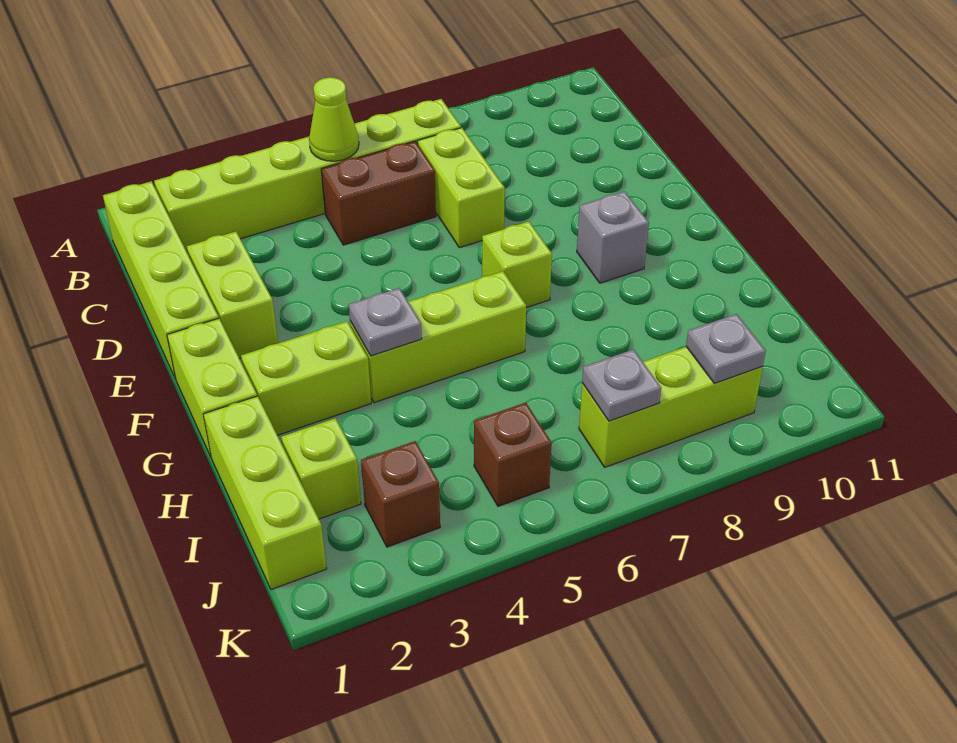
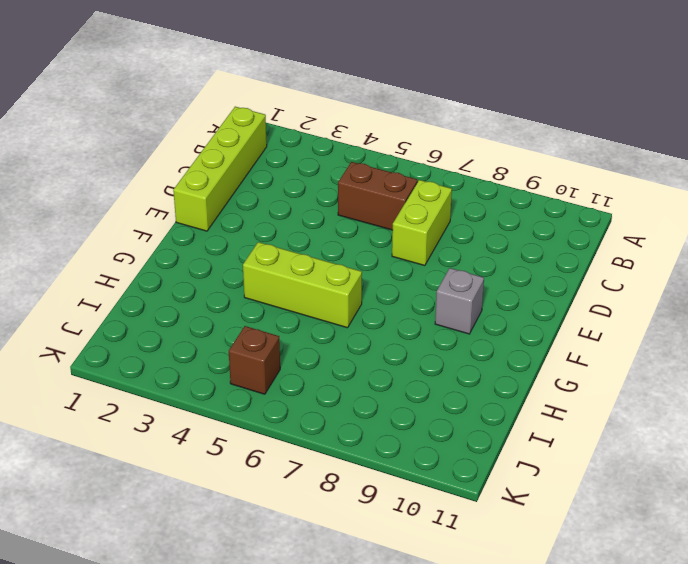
none -> lime brick B2:B7 level 1
none -> lime brick D2:E2 level 1
none -> lime brick F1:G1 level 1

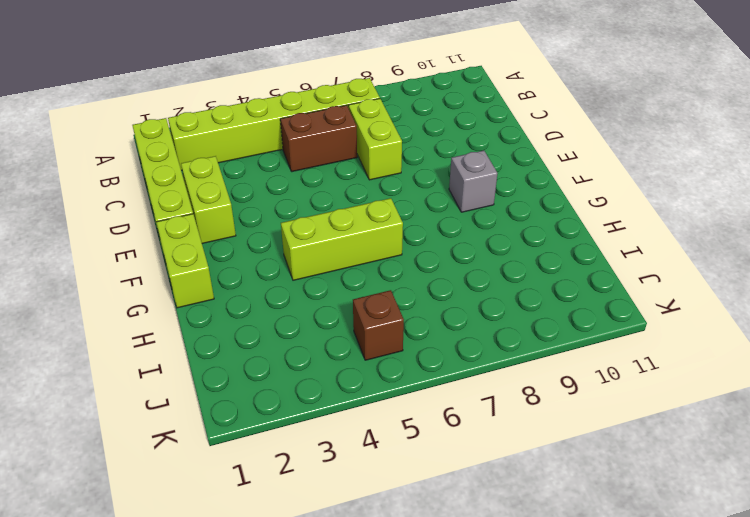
none -> lime brick F7 level 1
none -> lime brick G2:G3 level 1
none -> lime brick H1:J1 level 1

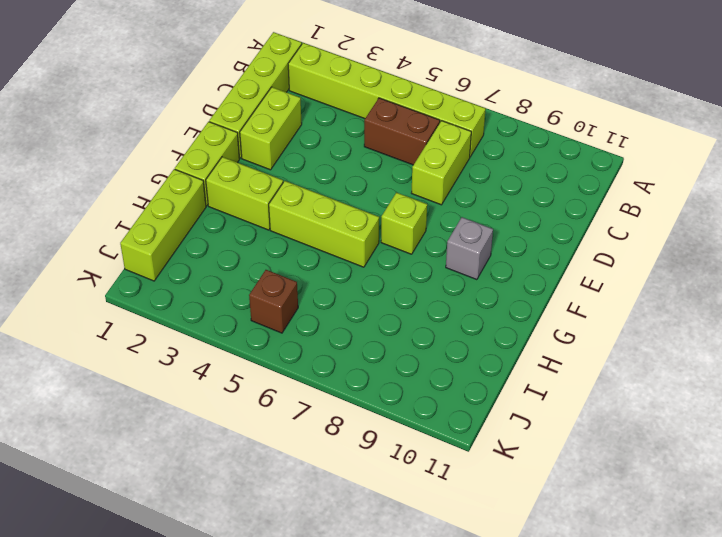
none -> lime brick I2 level 1
none -> brown brick J3 level 1
none -> lime brick J7:J9 level 1

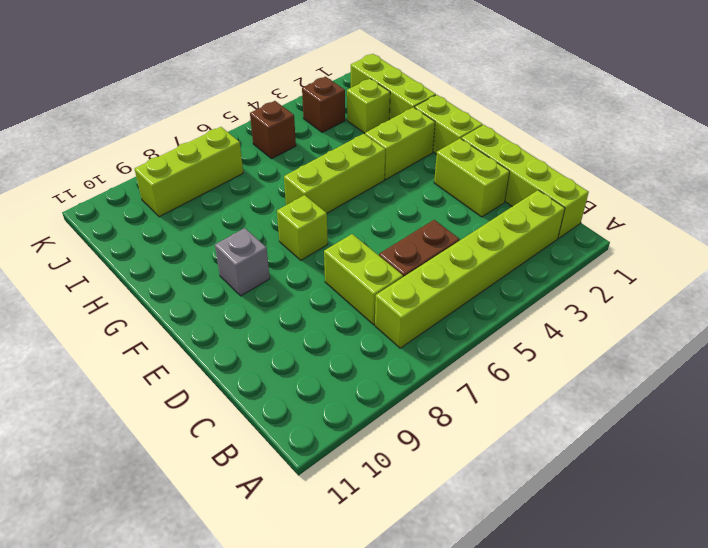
none -> lime cone B5 level 2
none -> grey plate G4 level 2
none -> grey plate J7 level 2

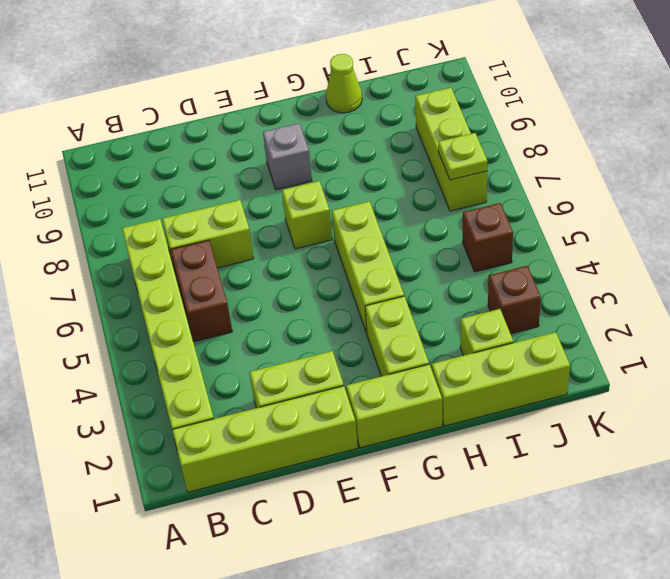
lime cone H11 level 1 -> lime cone B5 level 2
lime plate J7 level 2 -> grey plate J7 level 2
none -> grey plate G4 level 2
none -> grey plate J9 level 2

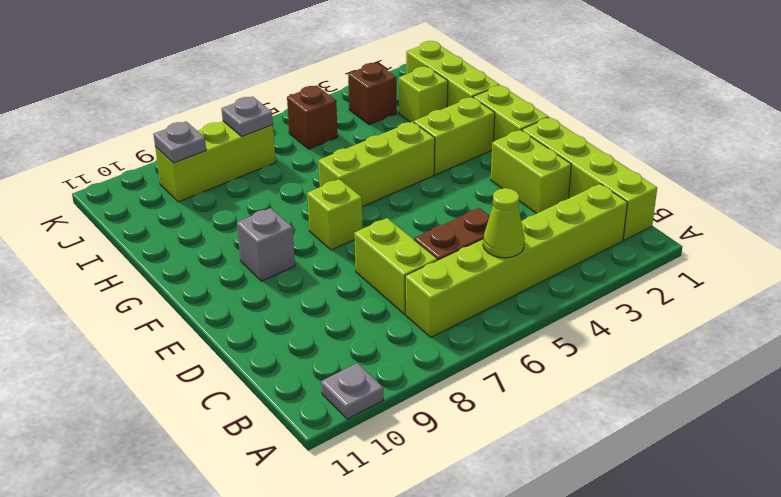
grey plate A10 level 1 -> grey plate G4 level 2

